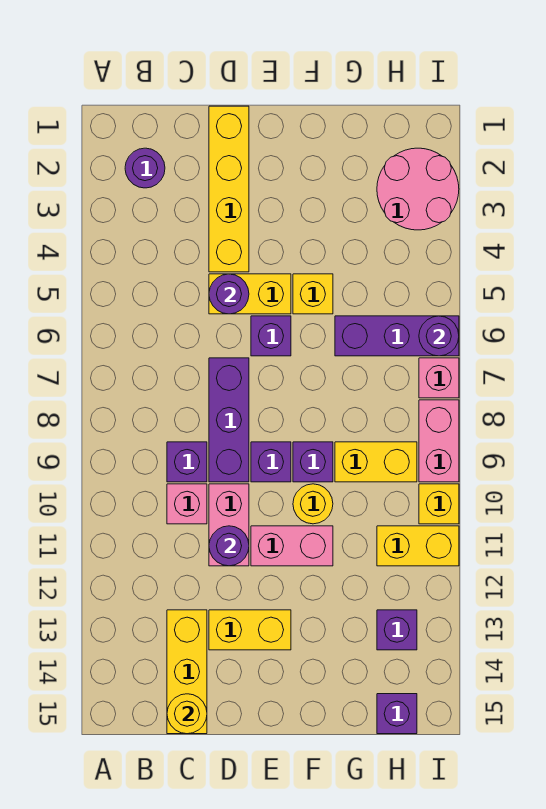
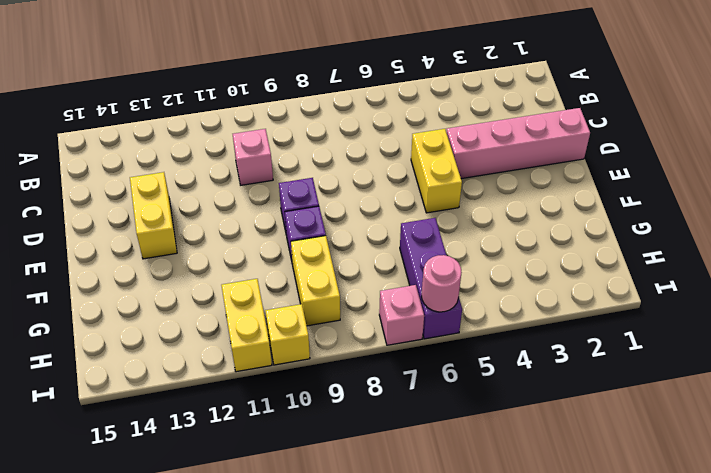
pink brick D1:D4 level 1 -> yellow brick D1:D4 level 1
pink round brick I6 level 2 -> purple round brick I6 level 2
none -> purple round brick B2 level 1
none -> purple brick C9 level 1
none -> yellow brick C13:C15 level 1

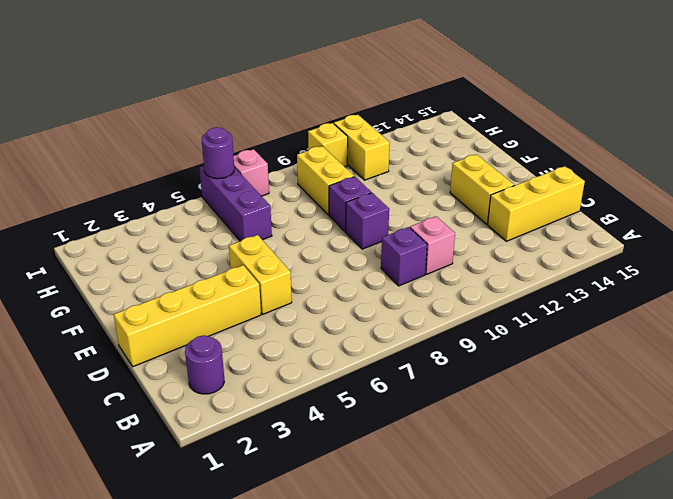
none -> purple brick D7:D9 level 1
none -> pink brick D10:D11 level 1
none -> purple brick E6 level 1

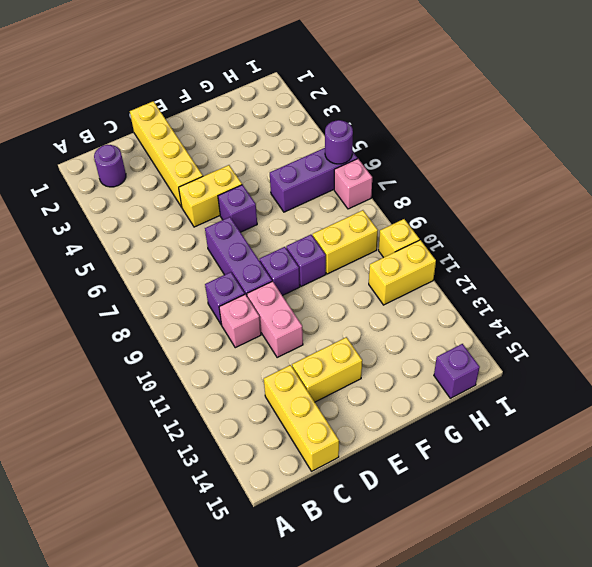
none -> pink brick E11:F11 level 1
none -> yellow brick F5 level 1
none -> yellow round brick F10 level 1

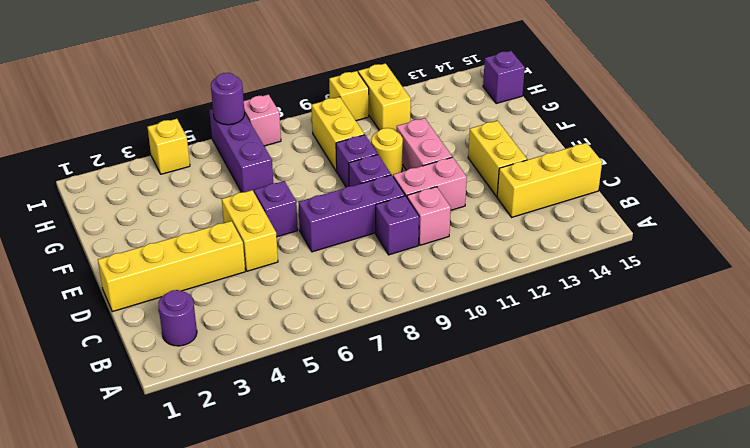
yellow brick I4 level 1 -> yellow brick F5 level 1
none -> pink round brick H2:I3 level 1
none -> purple brick H13 level 1
none -> pink brick I8:I9 level 1

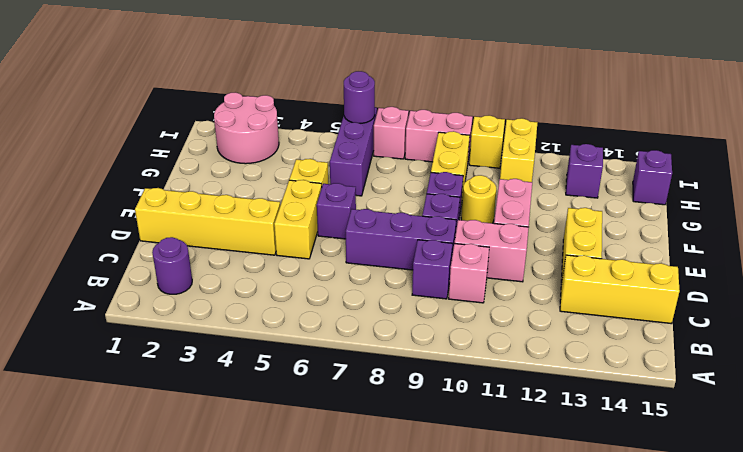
none -> yellow round brick C15 level 2
none -> purple round brick D5 level 2
none -> purple round brick D11 level 2

